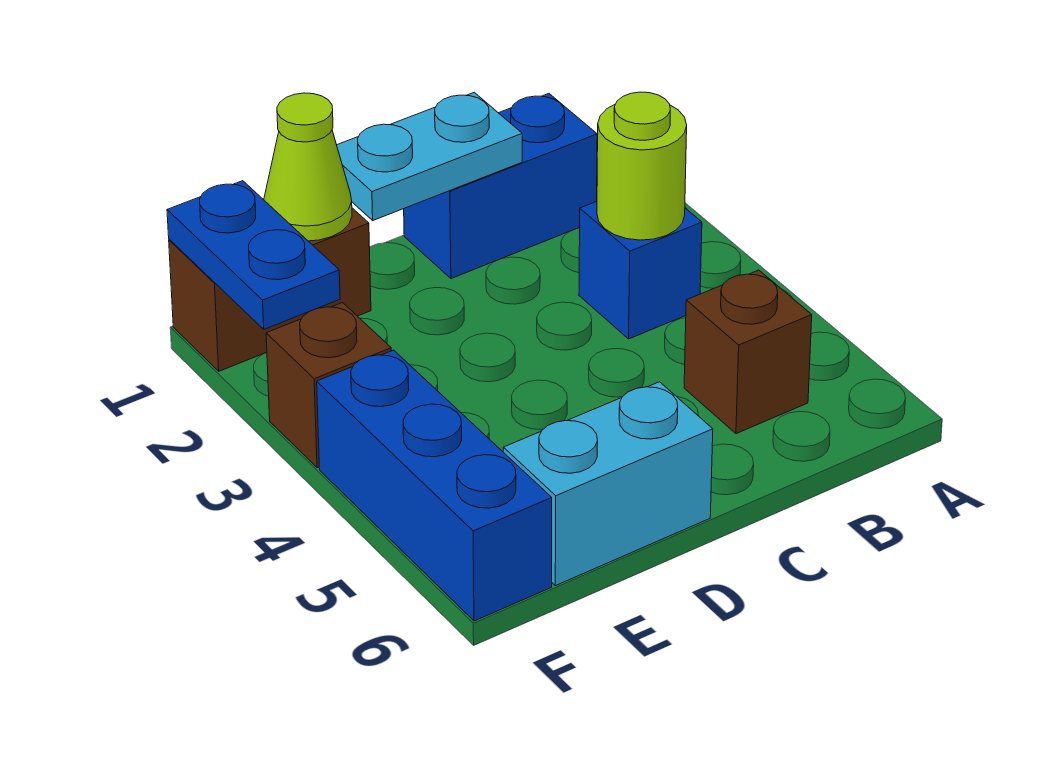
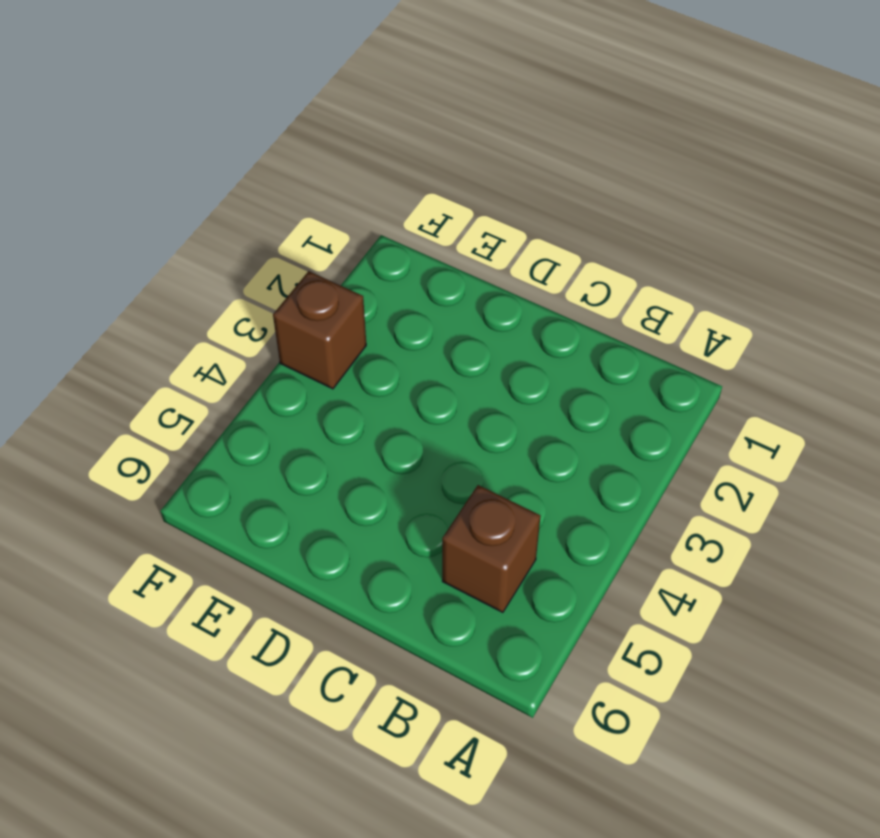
none -> blue brick B1:C1 level 1
none -> blue brick B3 level 1

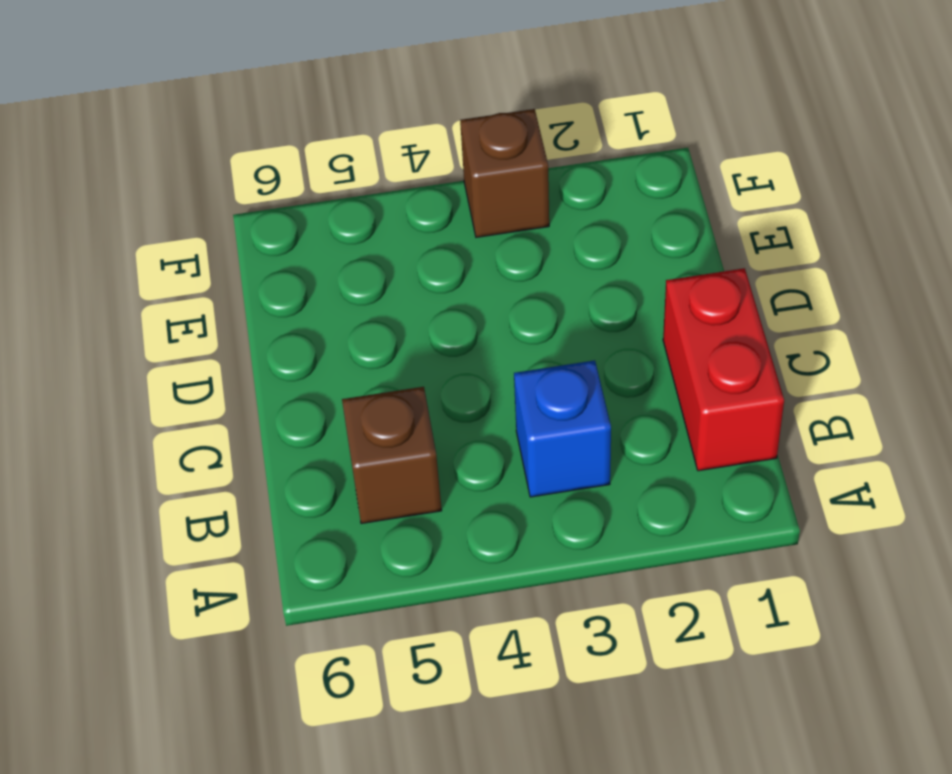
red brick B1:C1 level 1 -> blue brick B1:C1 level 1
none -> cyan brick D6:E6 level 1
none -> brown brick E1:F1 level 1

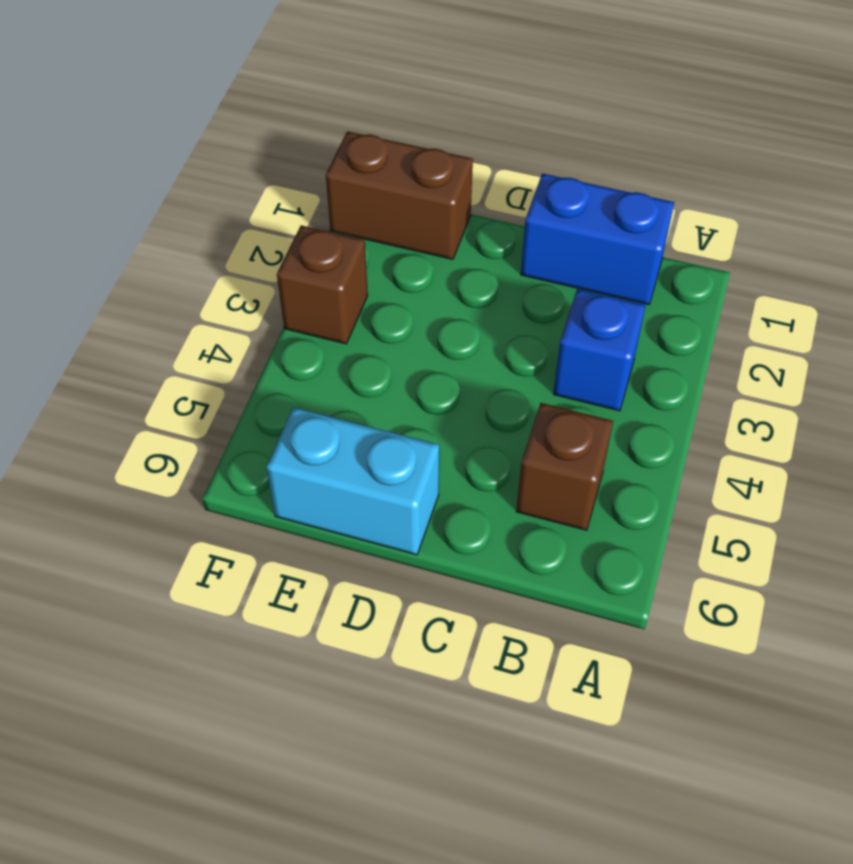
none -> blue brick F4:F6 level 1
none -> lime round brick B3 level 2

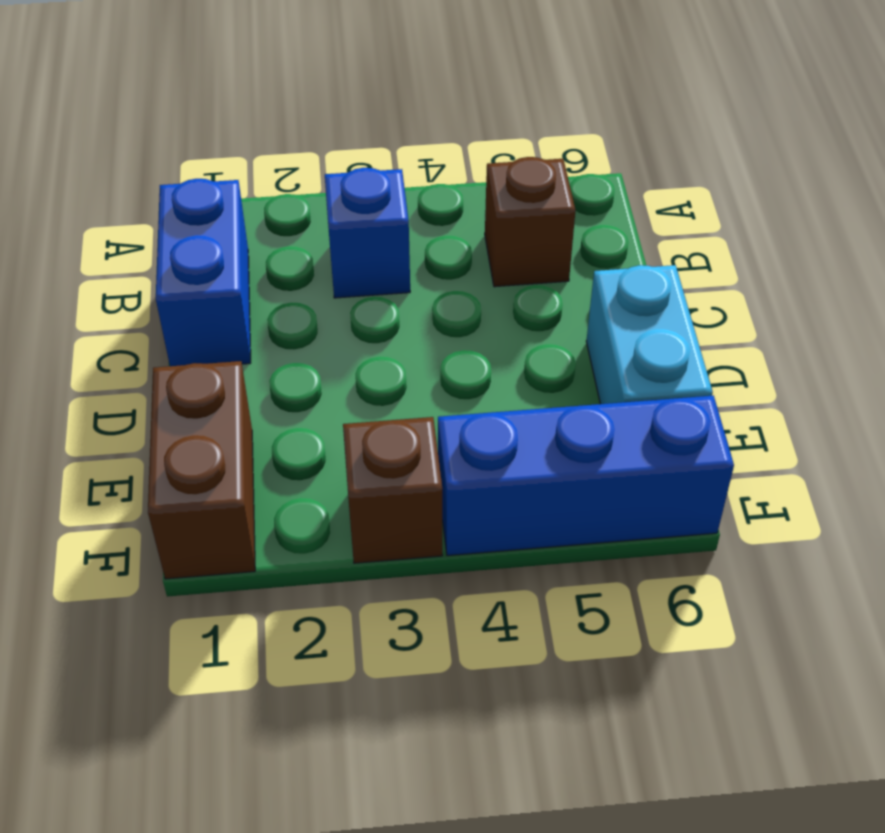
none -> lime round brick B3 level 2
none -> cyan plate C1:D1 level 2

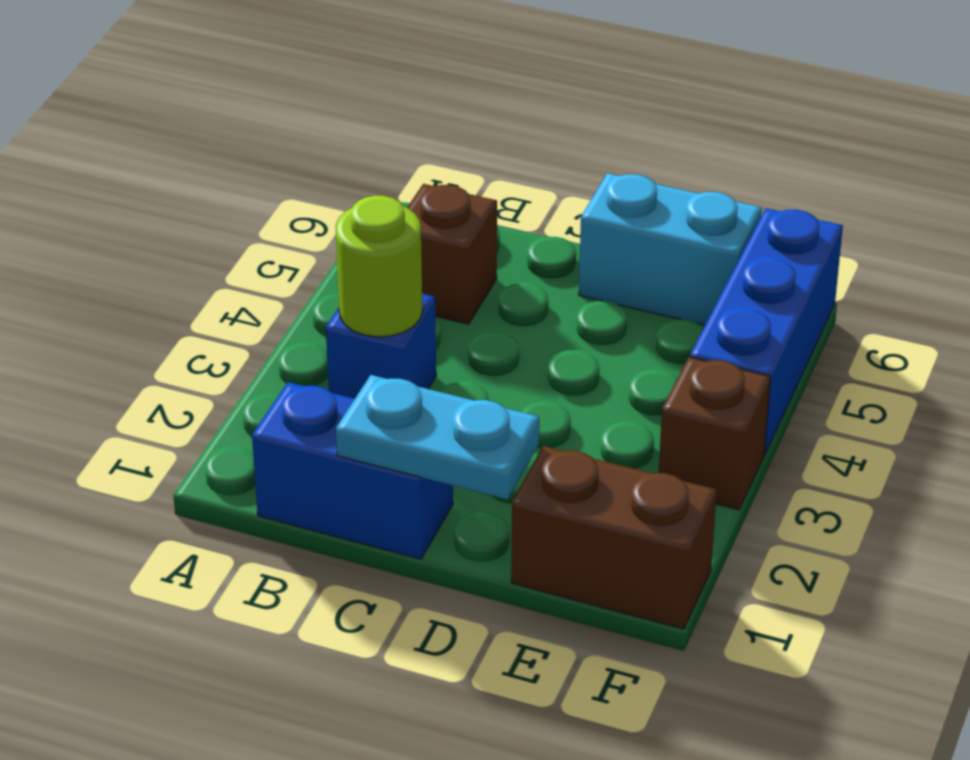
none -> lime cone E1 level 2
none -> blue plate F1:F2 level 2

